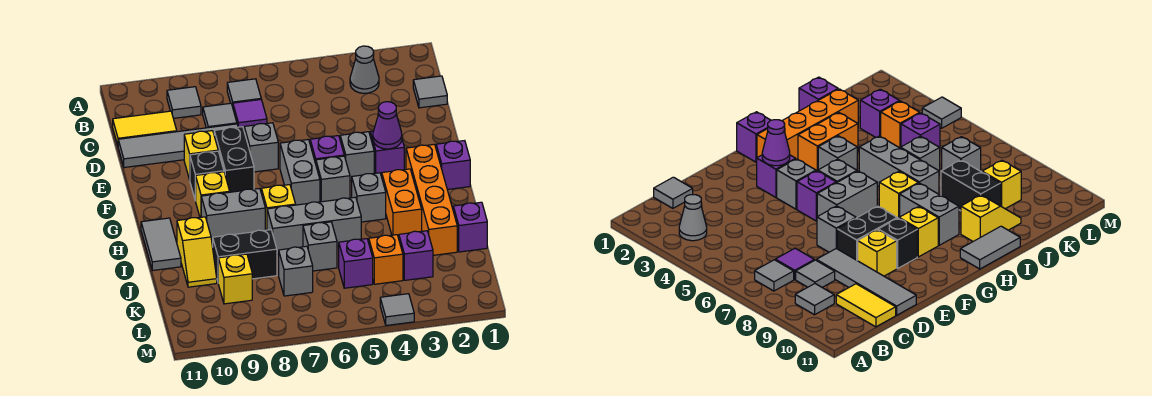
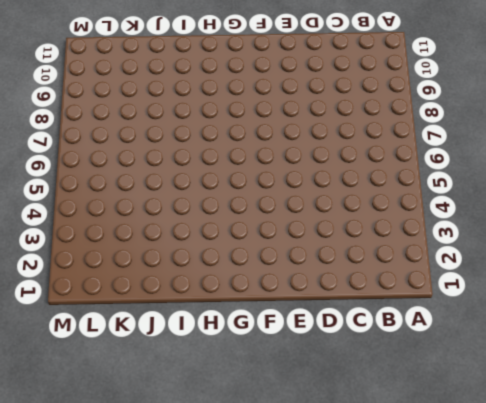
none -> grey cone B3 level 1
none -> grey tile B7 level 1
none -> grey tile B9 level 1
none -> grey tile C1 level 1

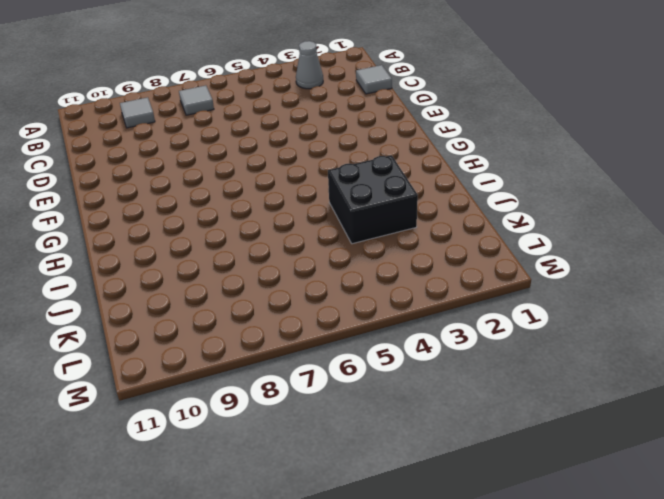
black brick I3:J4 level 1 -> orange brick H3:I3 level 1
none -> purple tile C7 level 1
none -> grey tile C8 level 1
none -> yellow tile C10:C11 level 1
none -> grey tile D8:D11 level 1

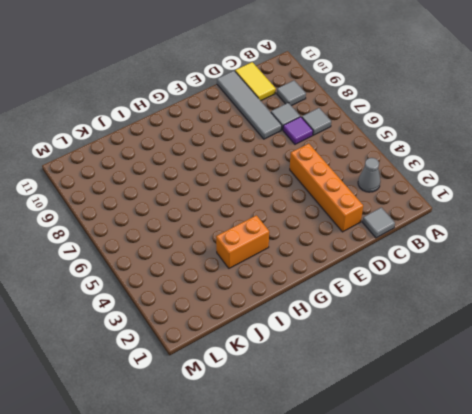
orange brick D2:D5 level 1 -> orange brick G2:J2 level 1
none -> grey brick E7 level 1
none -> black brick E8:F8 level 1
none -> yellow brick E9 level 1
none -> purple brick F3 level 1

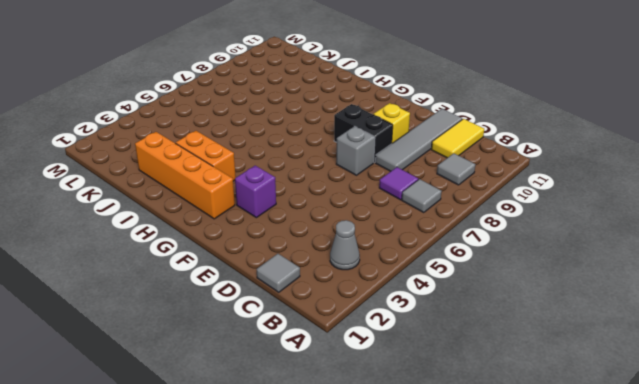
none -> grey tile C8 level 1
none -> grey brick F4 level 1
none -> purple brick F5 level 1
none -> grey brick F6:G6 level 1

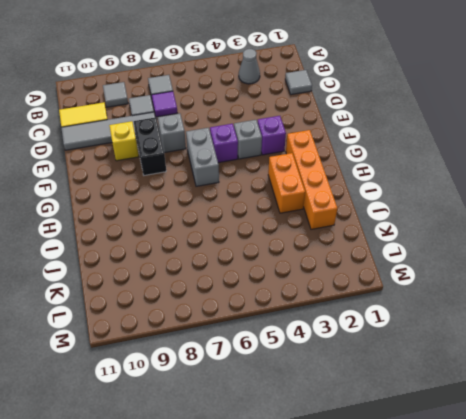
none -> black brick F9 level 1
none -> purple brick G1 level 1
none -> grey brick G5 level 1
none -> yellow brick G9 level 1

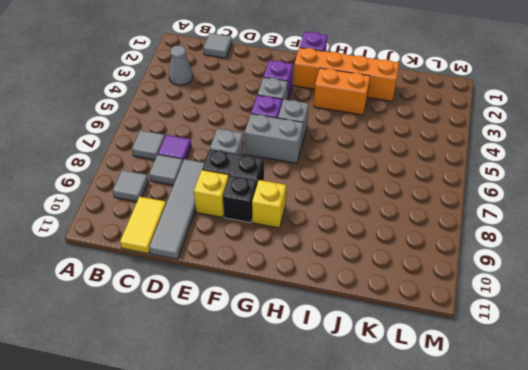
none -> grey brick H4 level 1
none -> yellow brick H7 level 1
none -> grey brick H8:H9 level 1
none -> grey tile H11:I11 level 1

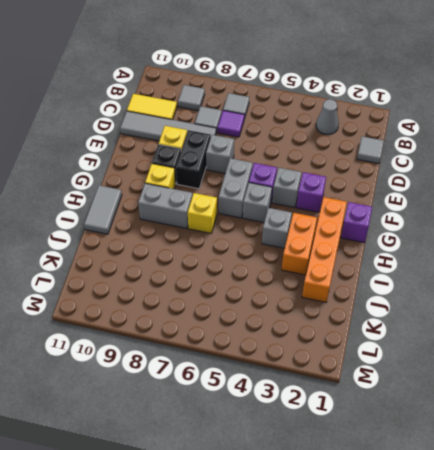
none -> grey brick I5:I7 level 1
none -> yellow slope I10:J10 level 1 top I
none -> purple brick J1 level 1
none -> grey brick J6 level 1

